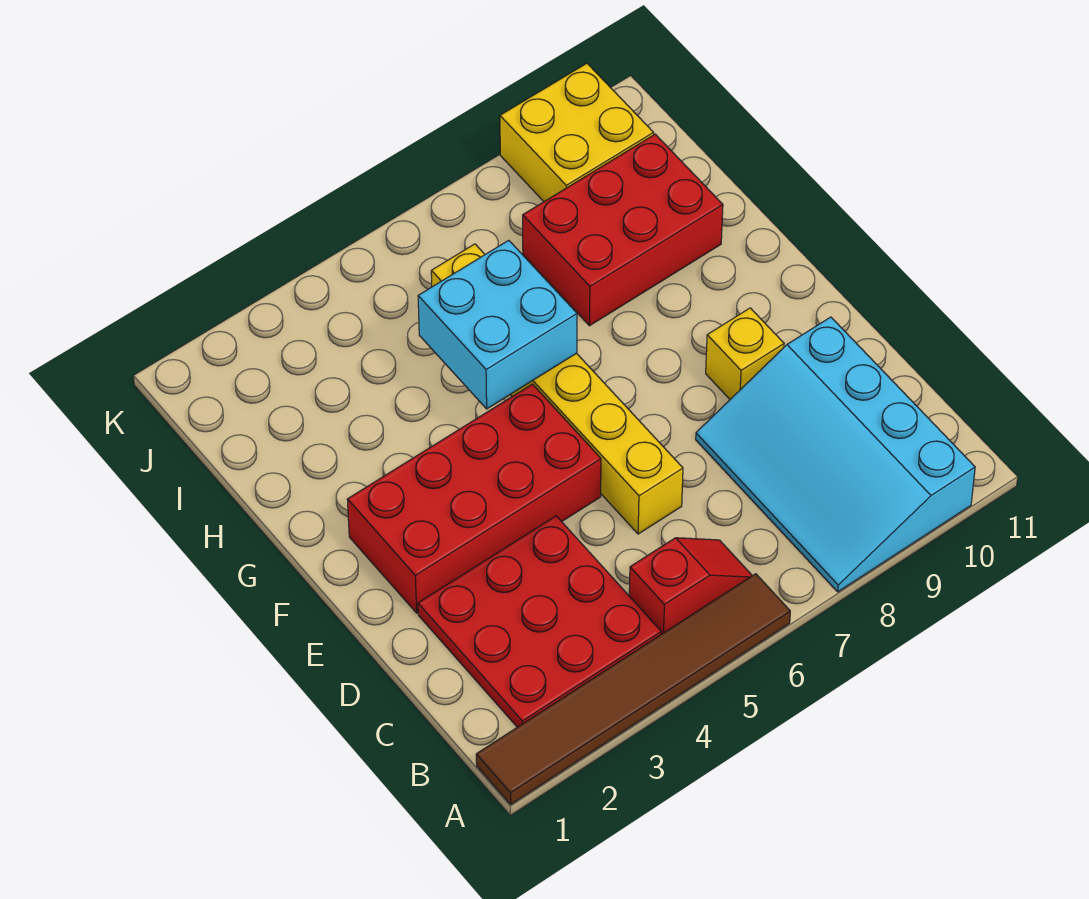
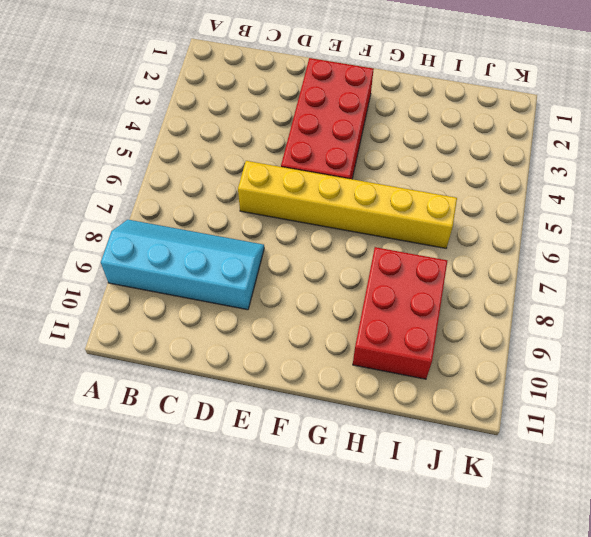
cyan slope A8:D9 level 1 top 9 -> cyan slope A8:D10 level 1 top 10
none -> brown tile A1:A6 level 1
none -> red plate B2:D4 level 1

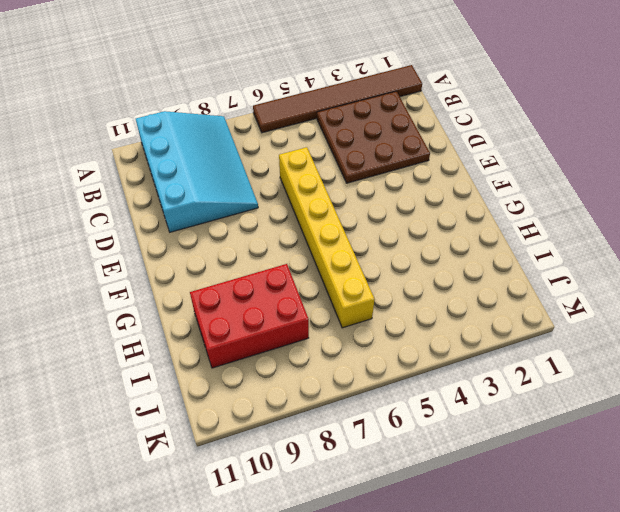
brown plate B2:D4 level 1 -> red plate B2:D4 level 1
none -> red slope B5:B6 level 1 top 5
none -> red brick E2:F5 level 1

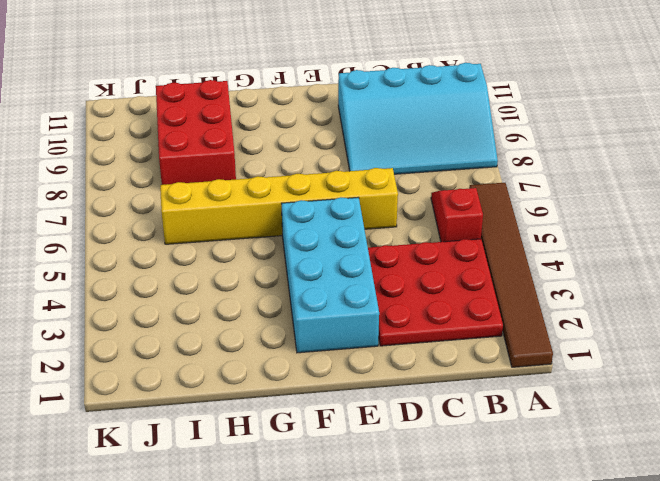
cyan brick E2:F5 level 1 -> red brick E2:F5 level 1
none -> yellow brick E9 level 1
none -> yellow brick J9:K10 level 1

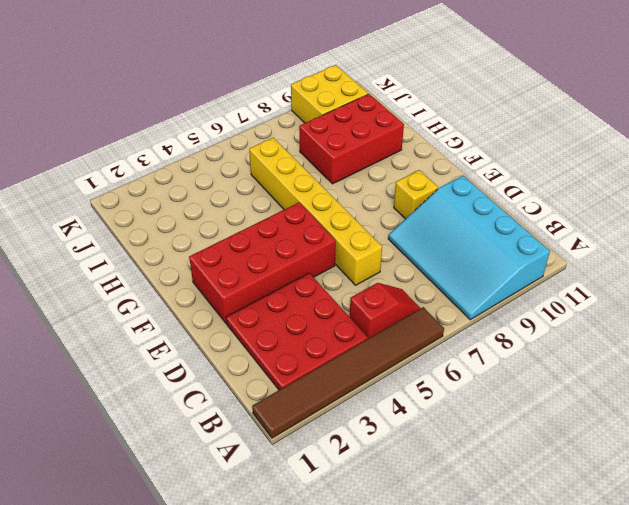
none -> cyan brick G5:H6 level 2

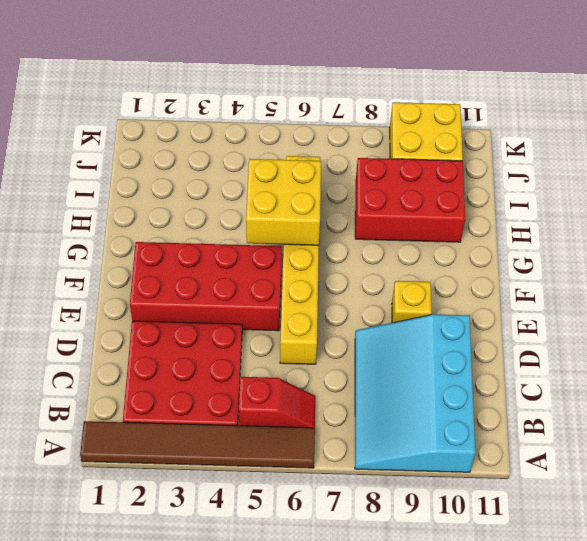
yellow brick G5:H6 level 2 -> cyan brick G5:H6 level 2

